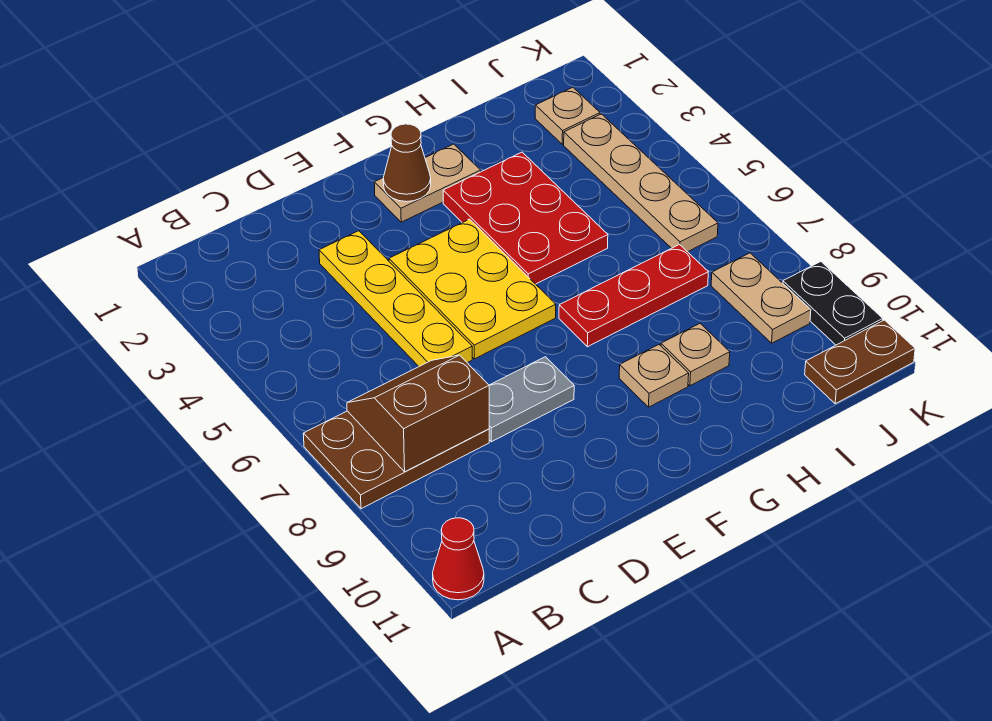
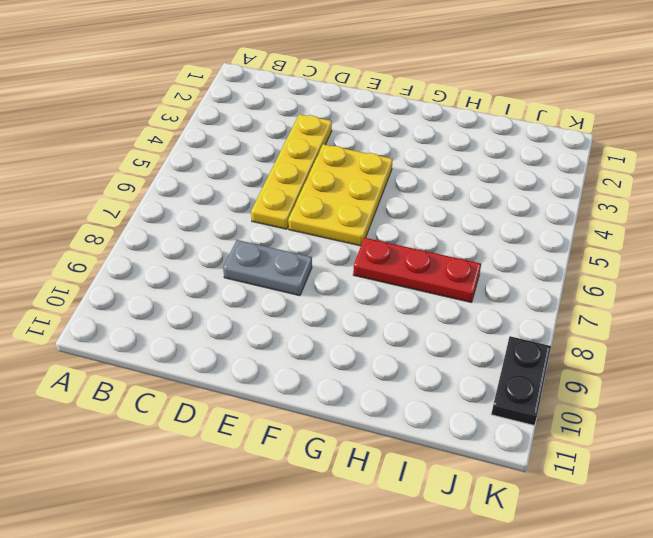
none -> brown plate A7:C8 level 1
none -> red cone A11 level 1
none -> tan plate F2:G2 level 1

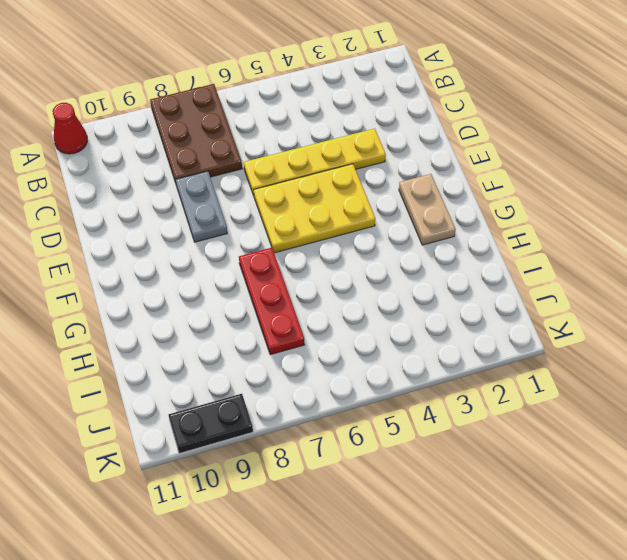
none -> red plate G3:H5 level 1
none -> tan plate G9 level 1
none -> tan plate H9 level 1

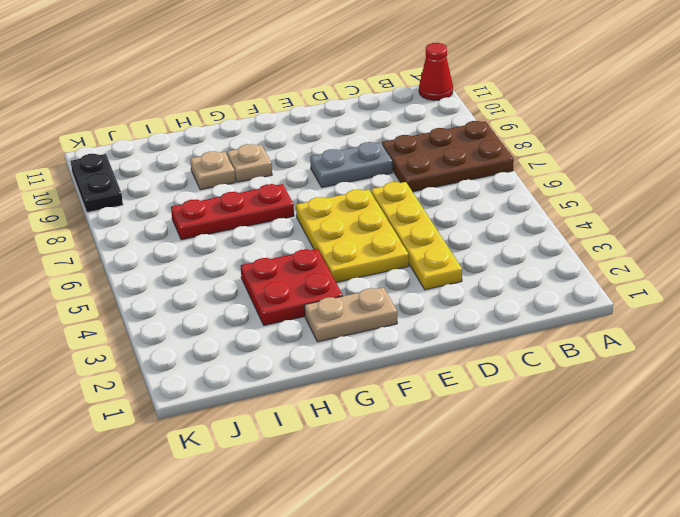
red plate G3:H4 level 1 -> red plate G3:H5 level 1
none -> tan plate J2 level 1
none -> tan plate J3:J6 level 1
none -> tan plate J8:J9 level 1

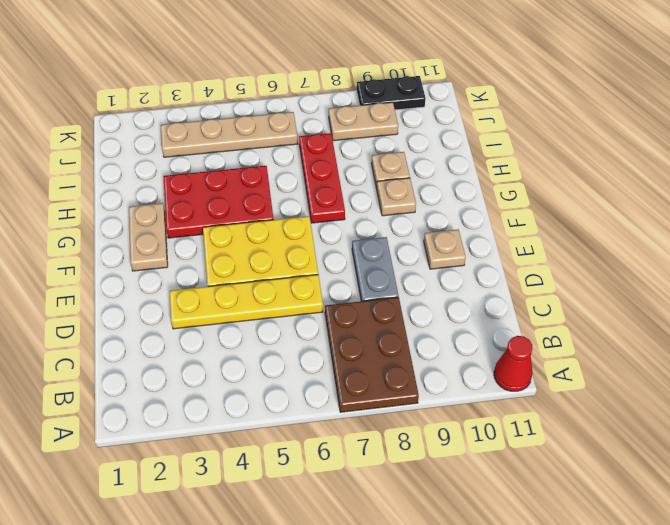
tan plate E10 level 1 -> tan plate J2 level 1
none -> brown plate J11:K11 level 1
none -> brown slope B7:C8 level 2 top 8
none -> brown cone F2 level 2

